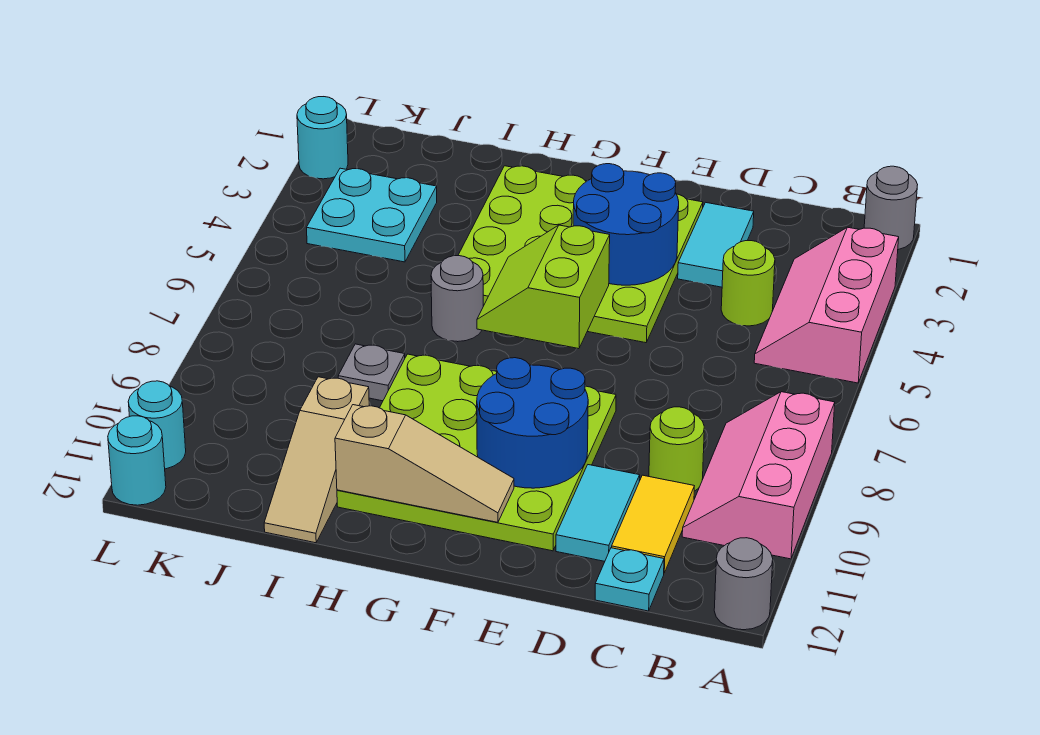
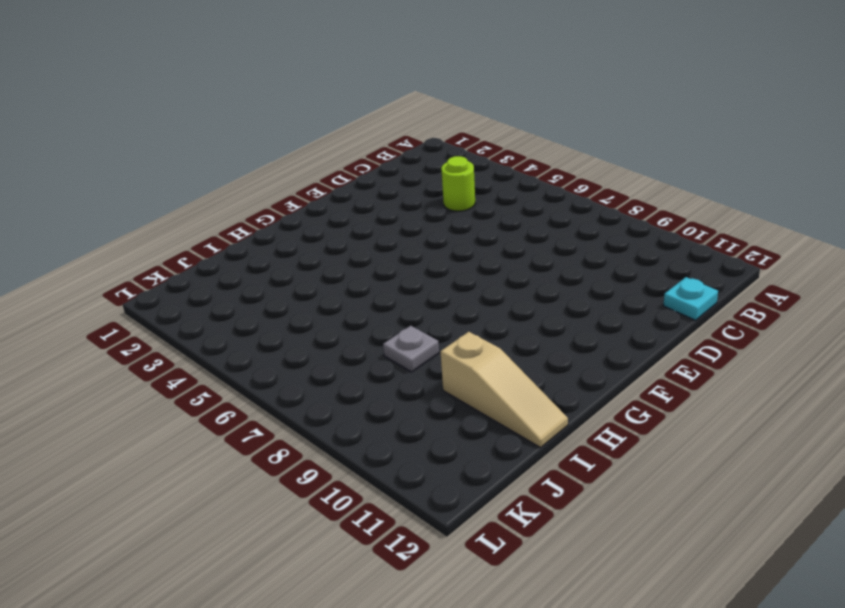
none -> grey round brick A1 level 1
none -> pink slope A3:B5 level 1 top A
none -> pink slope A8:B10 level 1 top A

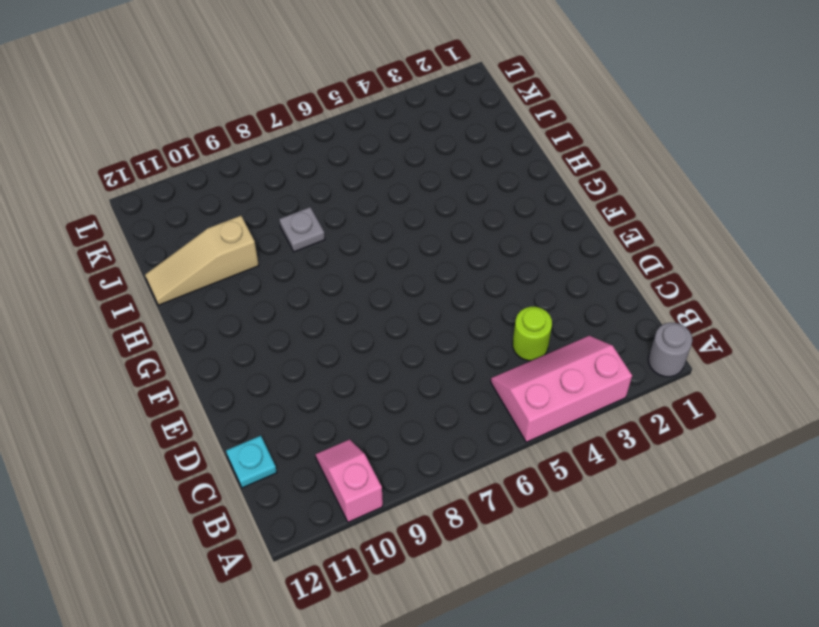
pink slope A10:B10 level 1 top A -> pink slope A8:B10 level 1 top A
none -> grey round brick A12 level 1
none -> lime round brick C9 level 1
none -> yellow tile C10:C11 level 1

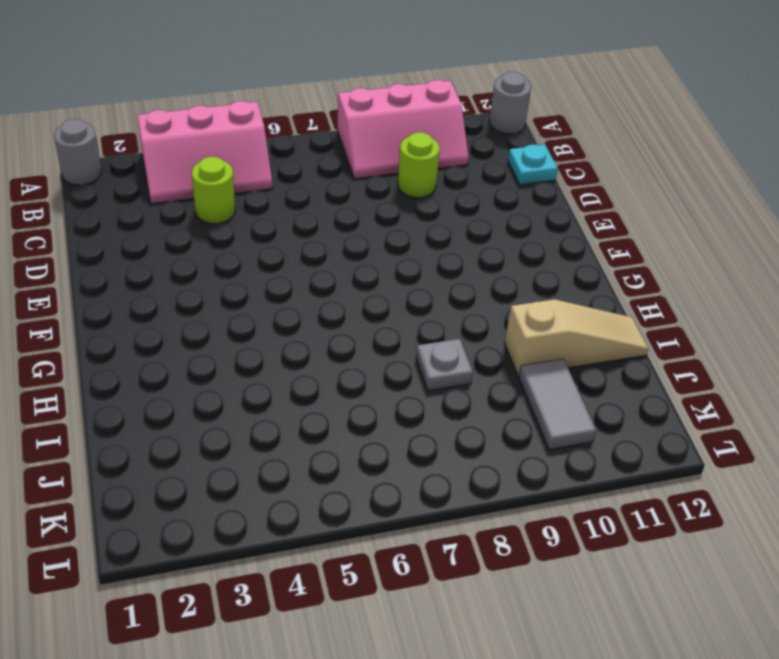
grey tile J10:K10 level 1 -> none
none -> yellow tile C10:C11 level 1
none -> cyan tile D2:D3 level 1
none -> cyan tile D10:D11 level 1

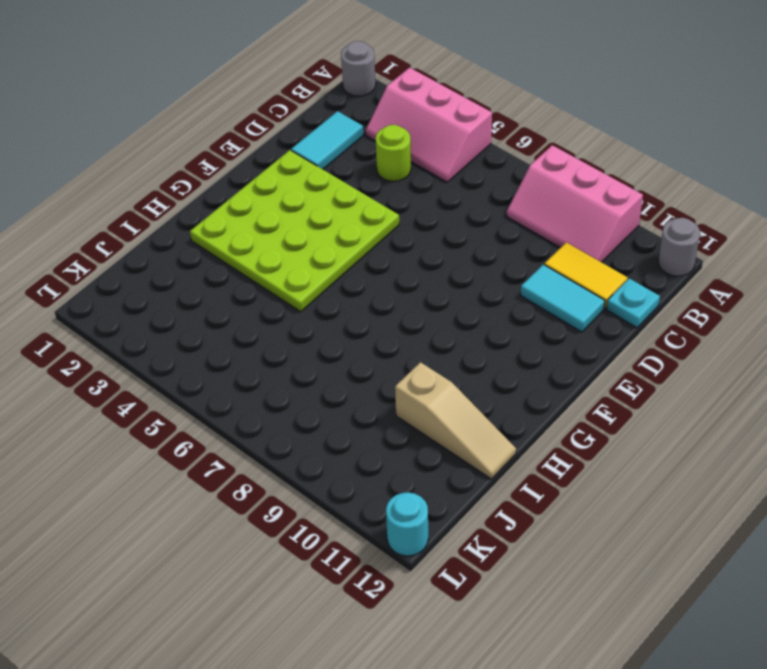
cyan tile C2:D2 level 1 -> cyan tile D2:D3 level 1
none -> lime round brick C9 level 1
none -> lime plate E8:H11 level 1
none -> grey round brick H6 level 1

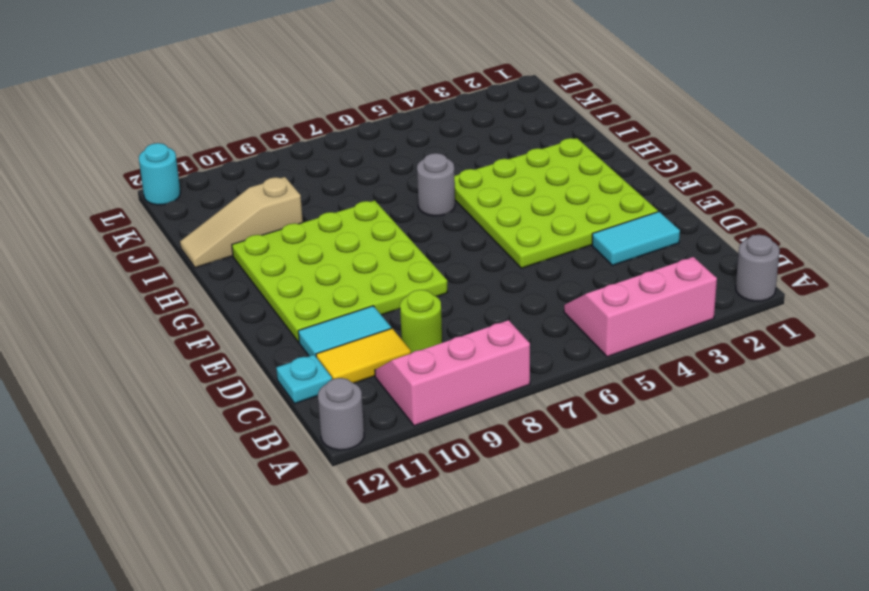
none -> lime round brick C4 level 1
none -> grey plate I8 level 1
none -> cyan plate J3:K4 level 1

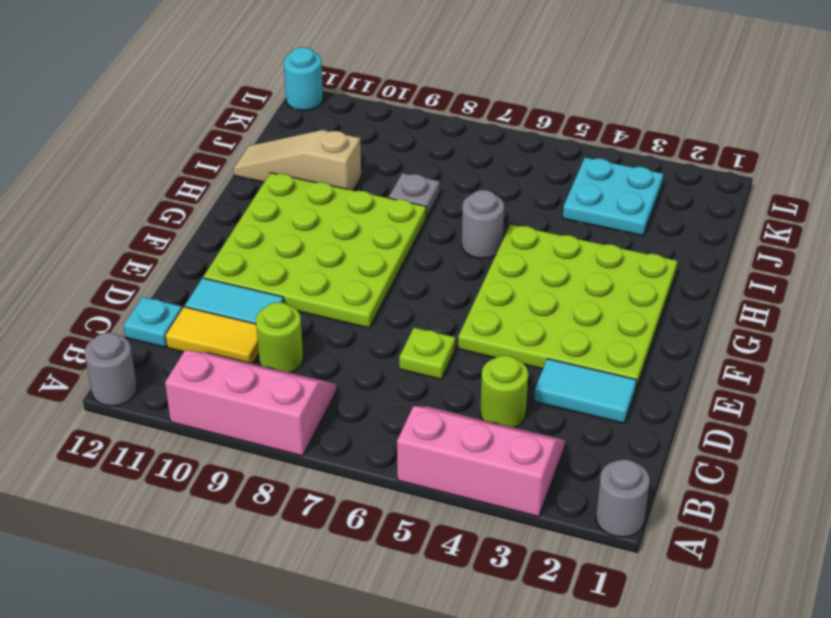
lime plate D6 level 1 -> none
none -> cyan round brick L2 level 1
none -> cyan round brick L11 level 1
none -> blue round brick E3:F4 level 2

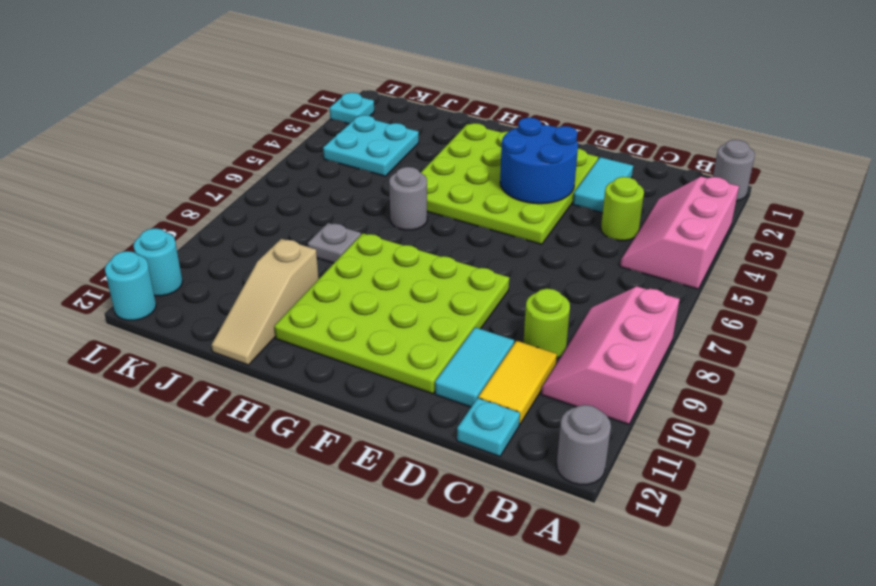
cyan plate L2 level 1 -> cyan round brick L2 level 1
none -> blue round brick E9:F10 level 2
none -> lime slope F5:G6 level 2 top F
none -> tan slope F11:H11 level 2 top H

